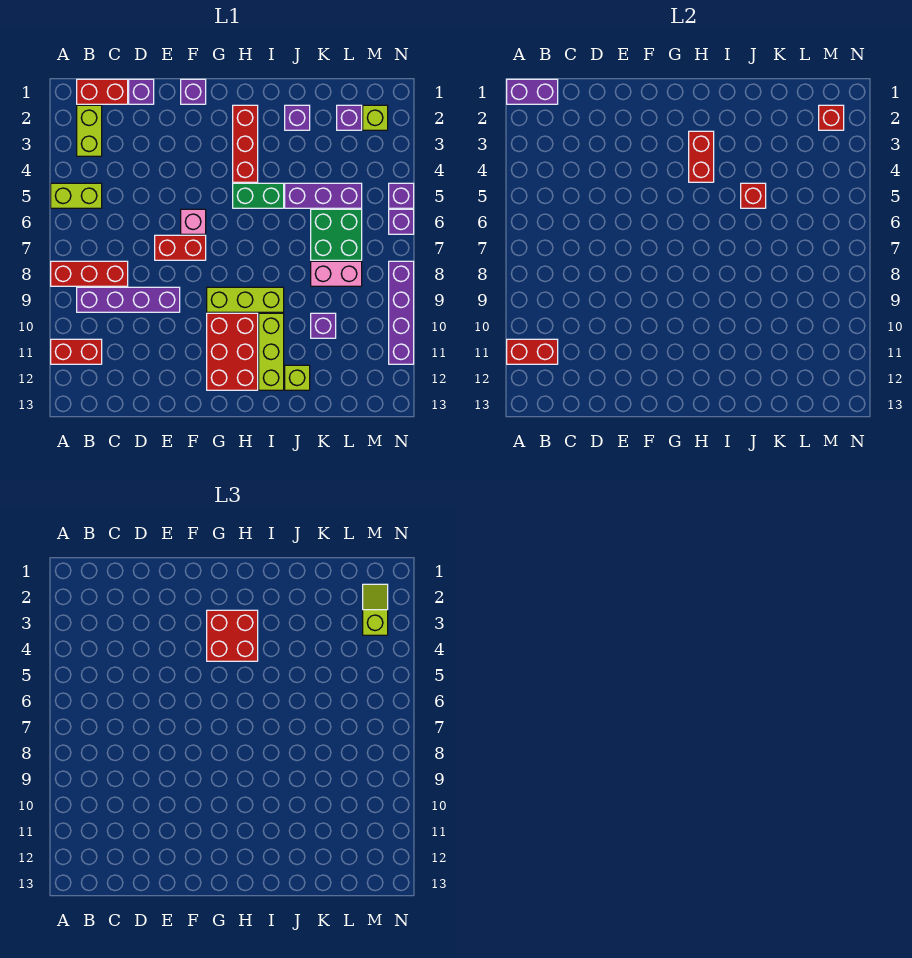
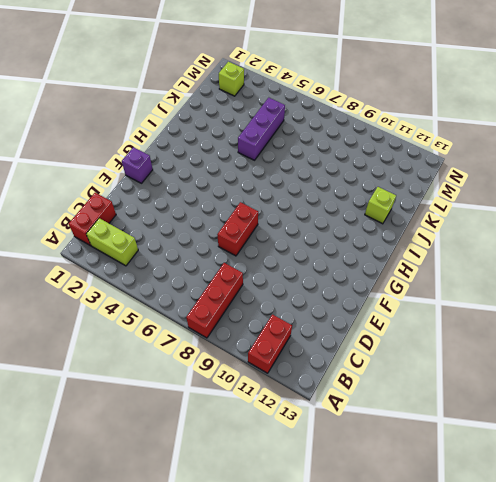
none -> lime brick A5:B5 level 1
none -> purple brick B9:E9 level 1
none -> purple brick D1 level 1
none -> pink brick F6 level 1

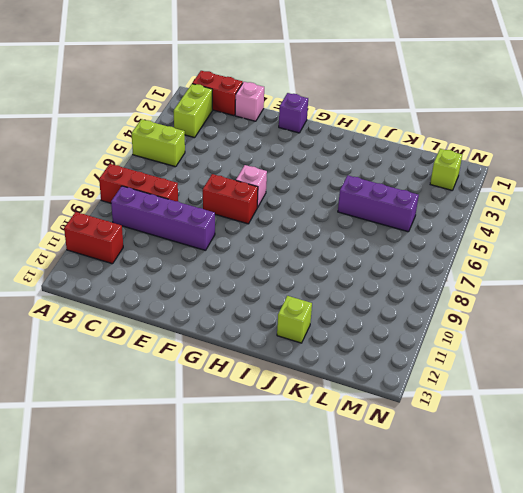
pink brick D1 level 1 -> purple brick D1 level 1
none -> lime brick G9:I9 level 1
none -> red brick G10:H12 level 1
none -> red brick H2:H4 level 1
none -> green brick H5:I5 level 1

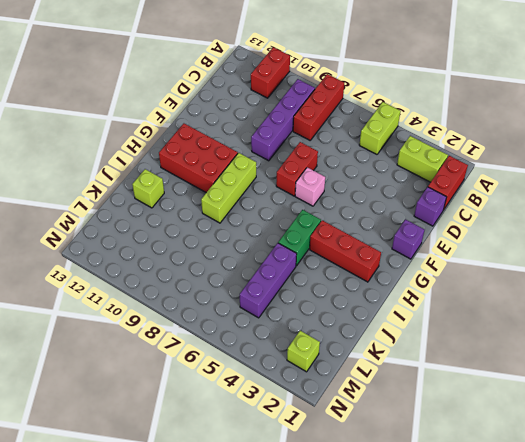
none -> lime brick I10:I12 level 1
none -> purple brick J2 level 1
none -> green brick K6:L7 level 1
none -> pink brick K8:L8 level 1

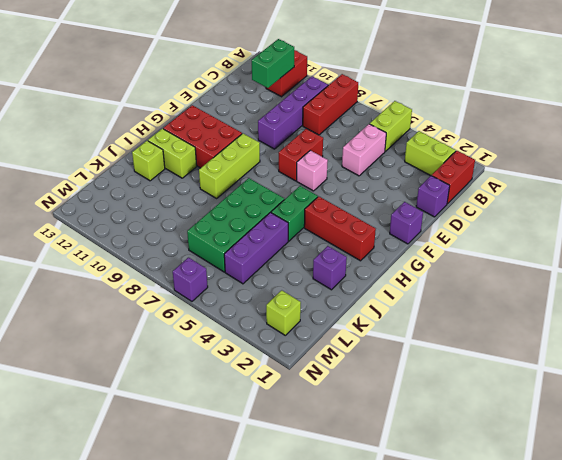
green brick B11:C11 level 2 -> red brick A11:B11 level 2
pink brick C5:D5 level 1 -> pink brick K8:L8 level 1
green brick I6:L7 level 1 -> green brick K6:L7 level 1
lime brick I11:I12 level 1 -> lime brick I10:I12 level 1
none -> purple brick K10 level 1
none -> purple brick L2 level 1
none -> purple brick N5 level 1
none -> purple brick N8:N11 level 1

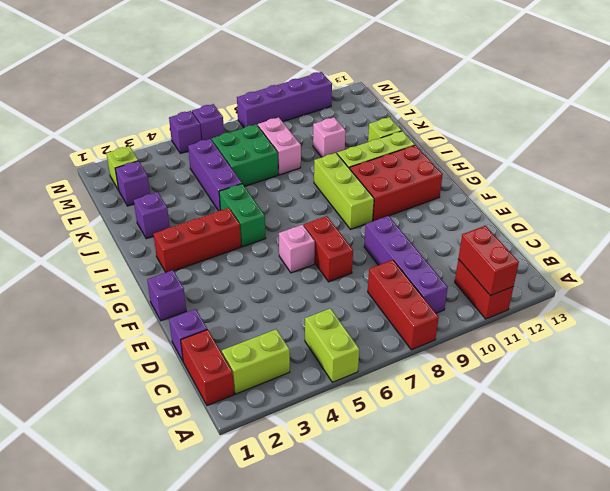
pink brick K10 level 1 -> purple brick K10 level 1
none -> purple brick A1:B1 level 2
none -> red brick H3:H4 level 2
none -> red brick J5 level 2
none -> red brick M2 level 2

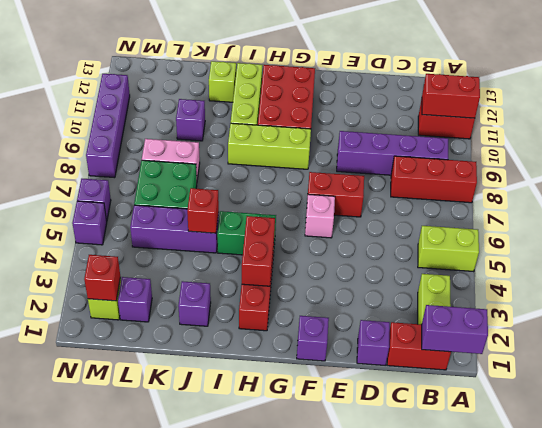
none -> red brick G3:H4 level 3
none -> lime slope M2:M3 level 3 top 3

